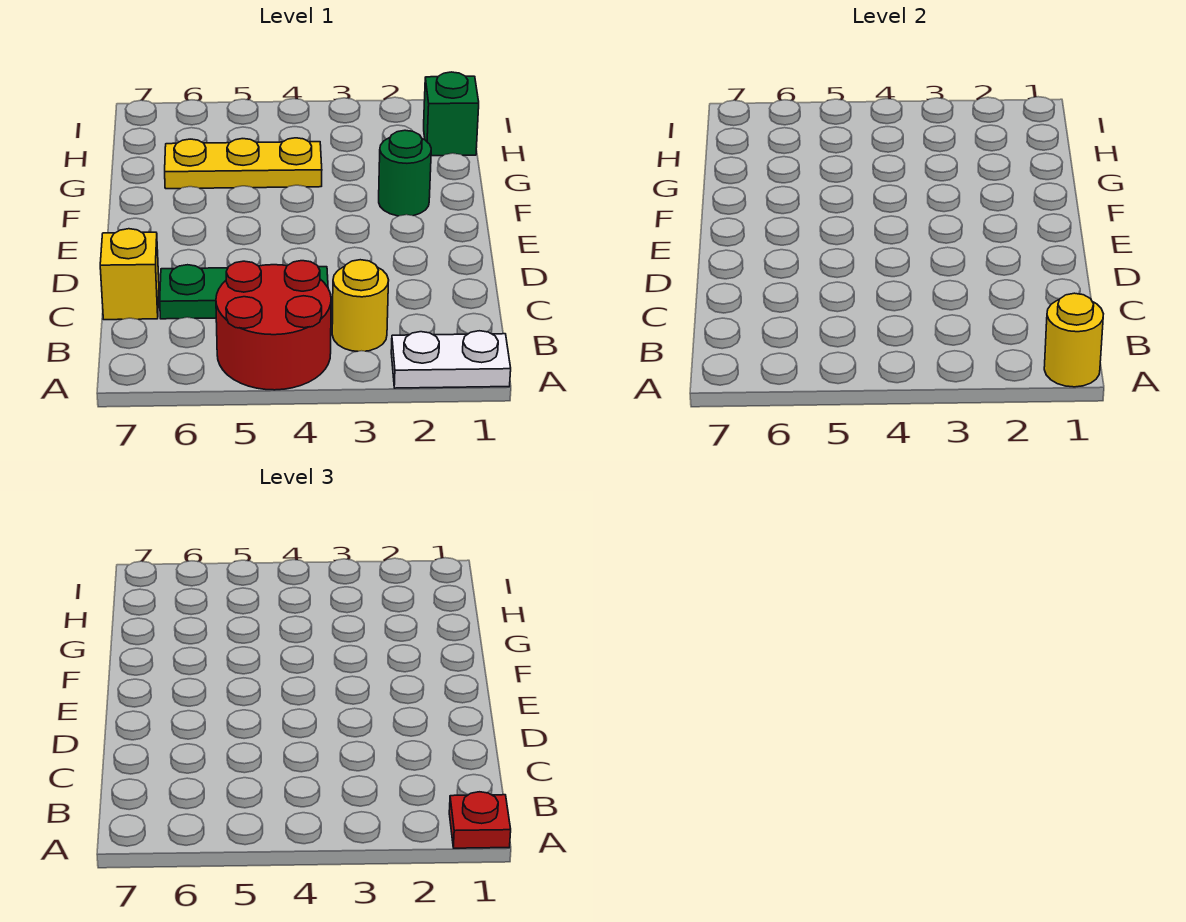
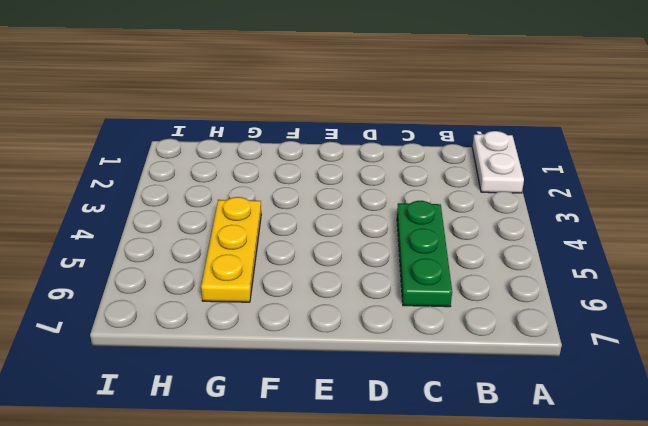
none -> red round brick A4:B5 level 1
none -> yellow round brick B3 level 1

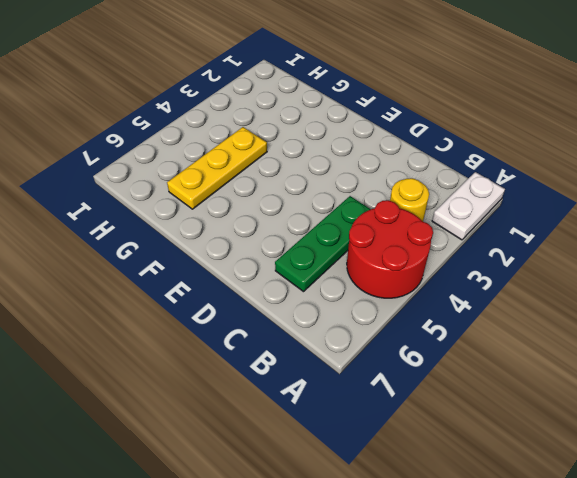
none -> yellow brick C7 level 1
none -> green round brick F2 level 1

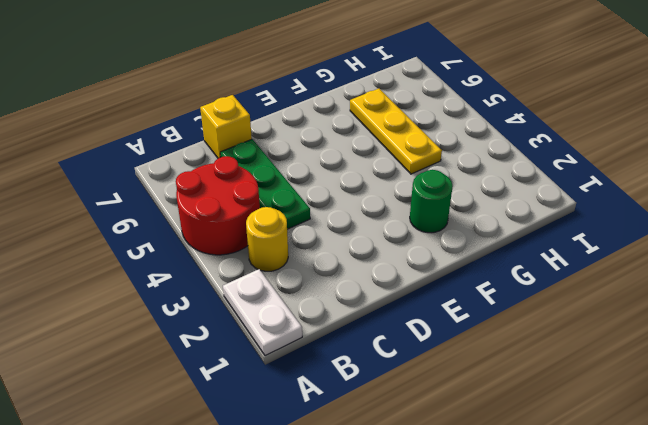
none -> green brick H1 level 1
none -> yellow round brick A1 level 2

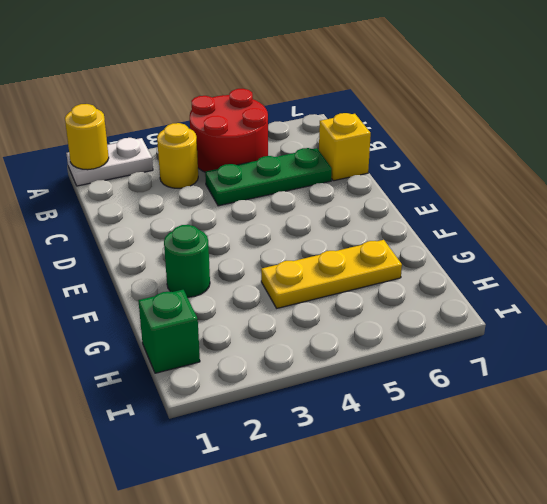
none -> red plate A1 level 3

